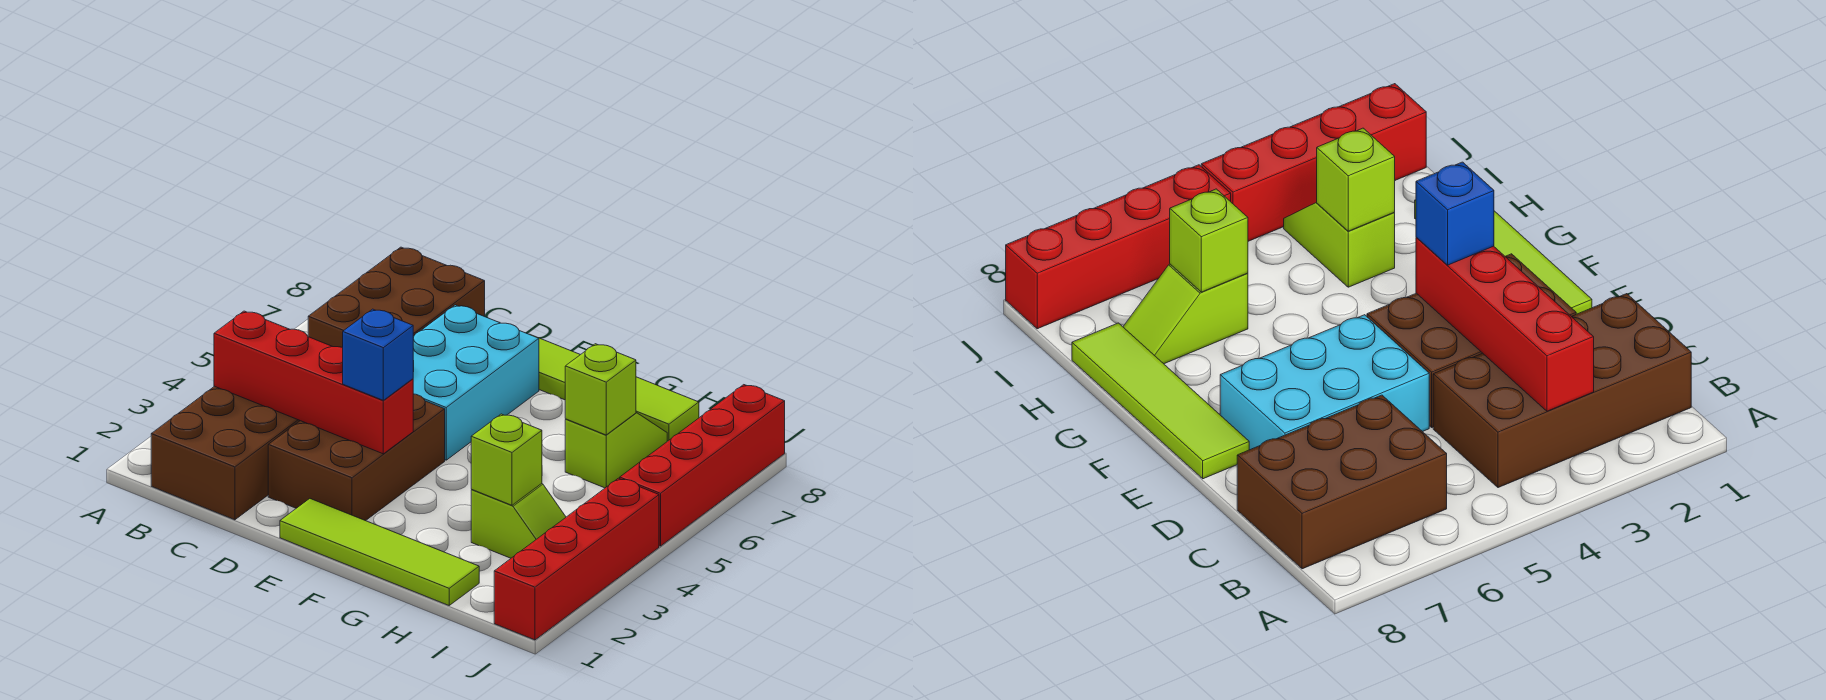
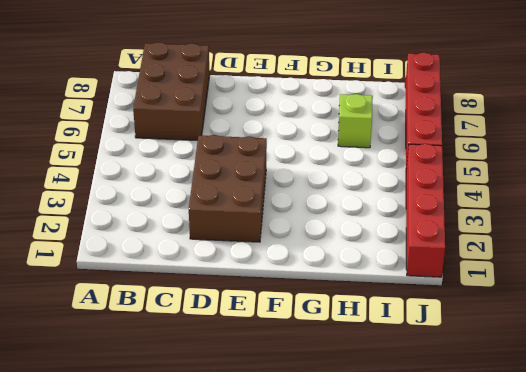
none -> brown brick B1:C4 level 1
none -> cyan brick D5:E7 level 1
none -> lime tile E1:H1 level 1

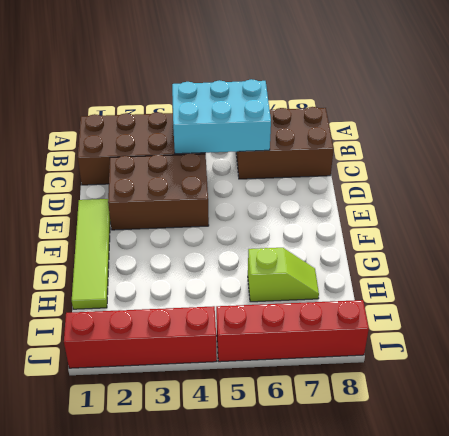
cyan brick B4:C6 level 2 -> cyan brick D5:E7 level 1
none -> lime tile E8:H8 level 1
none -> lime slope H3:I3 level 1 top H
none -> red brick B3:E3 level 2

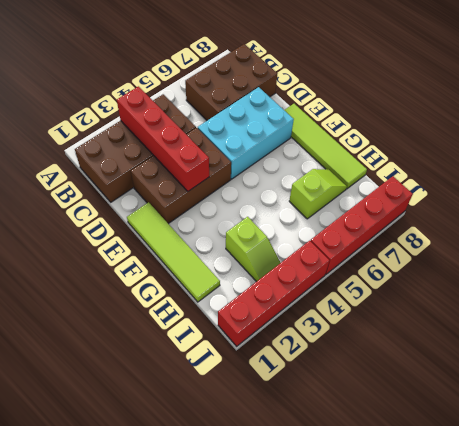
none -> lime brick H3 level 2
none -> lime brick H6 level 2
none -> blue brick E3 level 3

